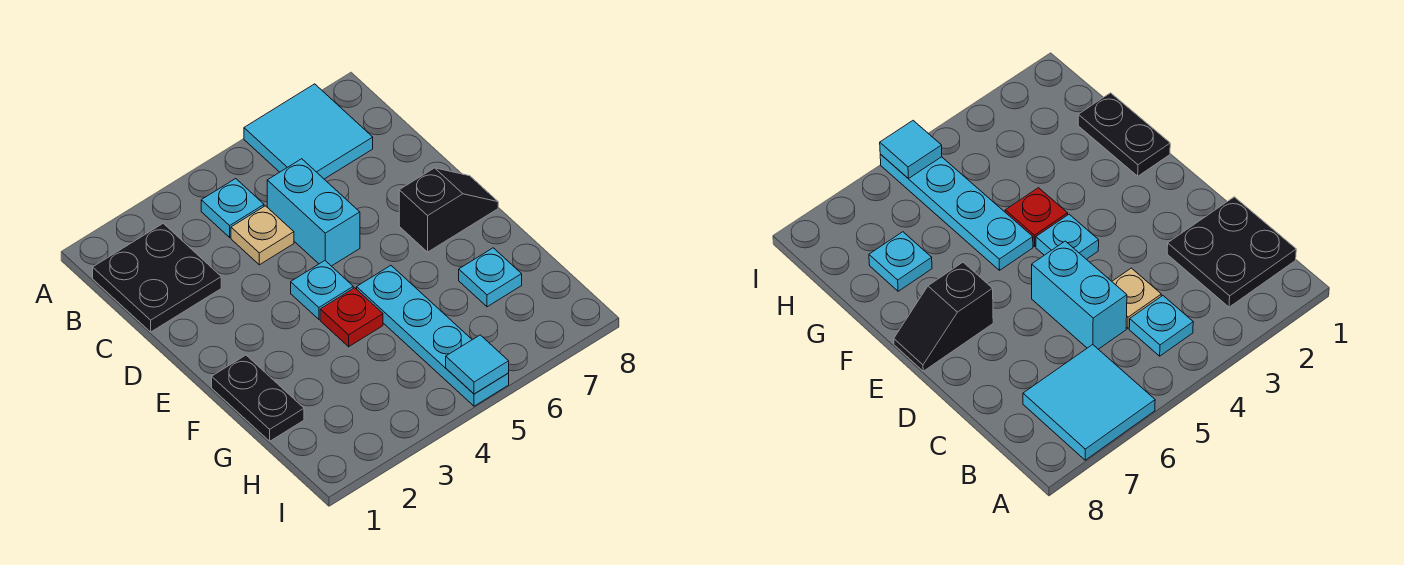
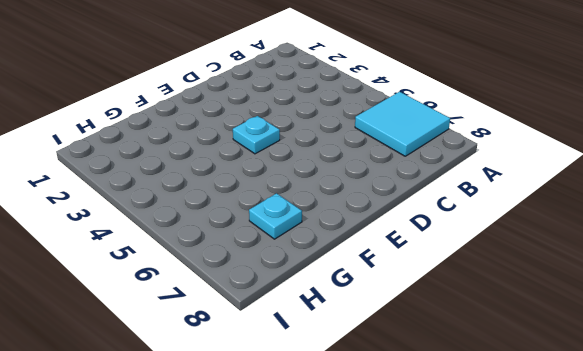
none -> black plate B1:C2 level 1
none -> cyan plate B4 level 1
none -> tan plate C4 level 1

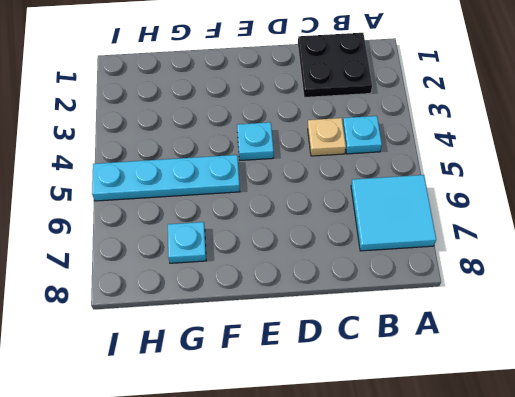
none -> cyan brick C5:D5 level 1
none -> black slope E7:E8 level 1 top 7
none -> black plate F1:G1 level 1

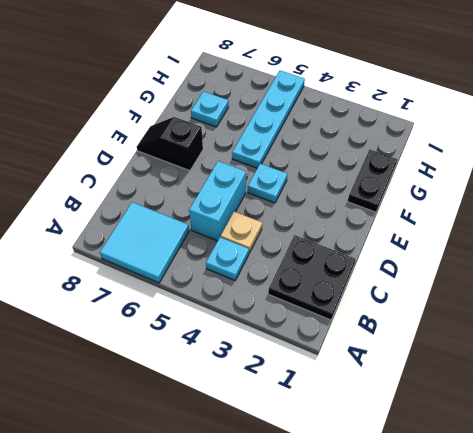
none -> red plate F4 level 1
none -> cyan tile I5 level 2

